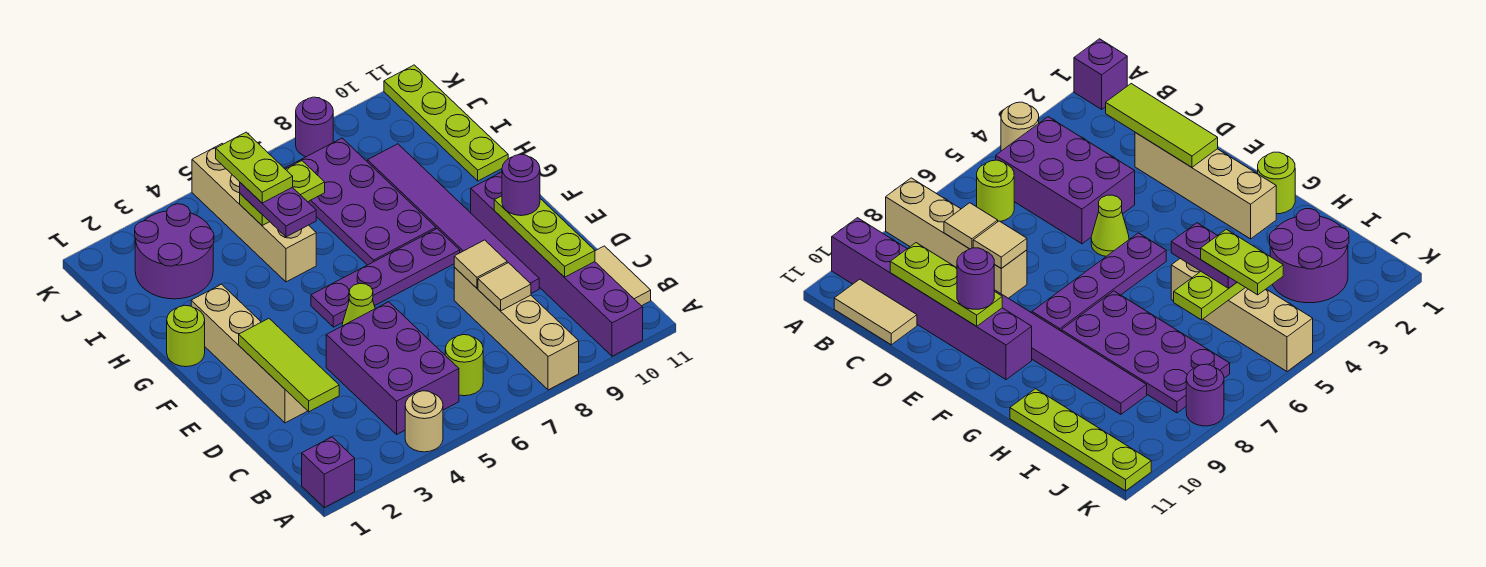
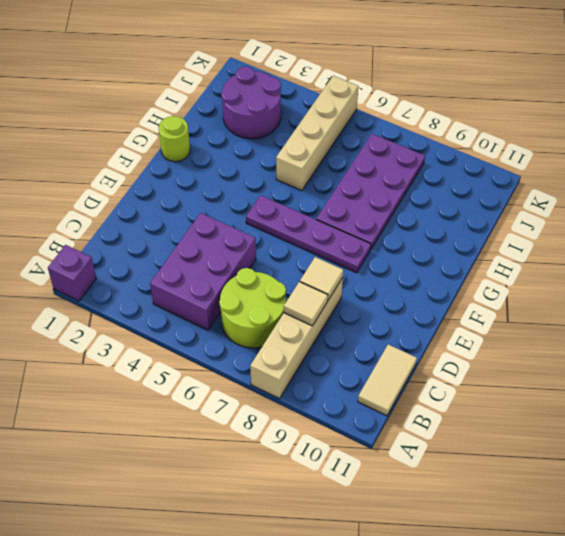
lime round brick B6:C7 level 1 -> lime round brick B6 level 1
none -> tan round brick A4 level 1
none -> purple brick A10:F10 level 1
none -> tan brick D2:G2 level 1

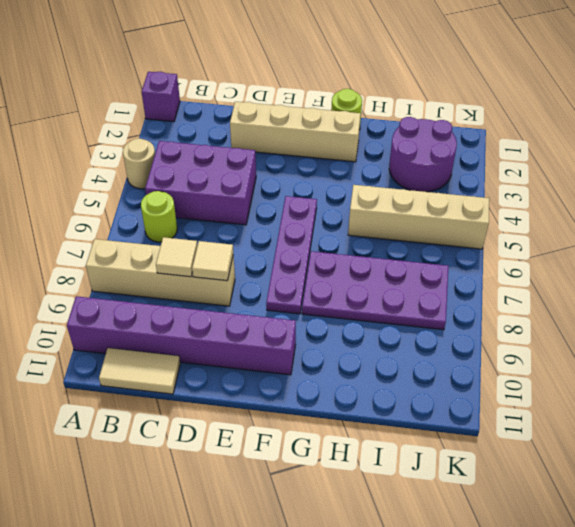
none -> purple tile D9:I9 level 1
none -> lime cone E5 level 1
none -> lime plate H11:K11 level 1

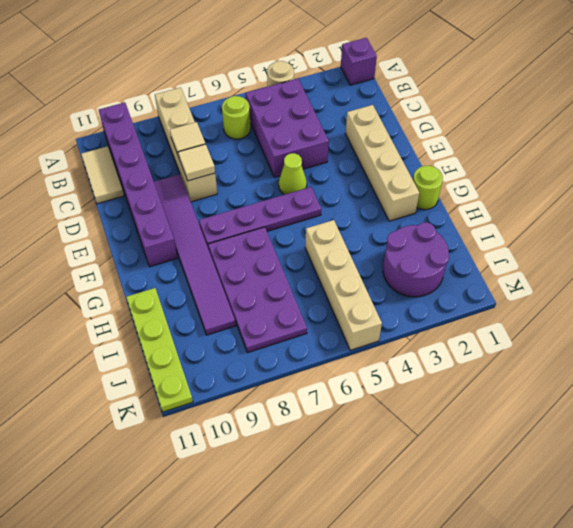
none -> purple round brick K8 level 1
none -> lime tile C2:E2 level 2
none -> lime plate C10:E10 level 2

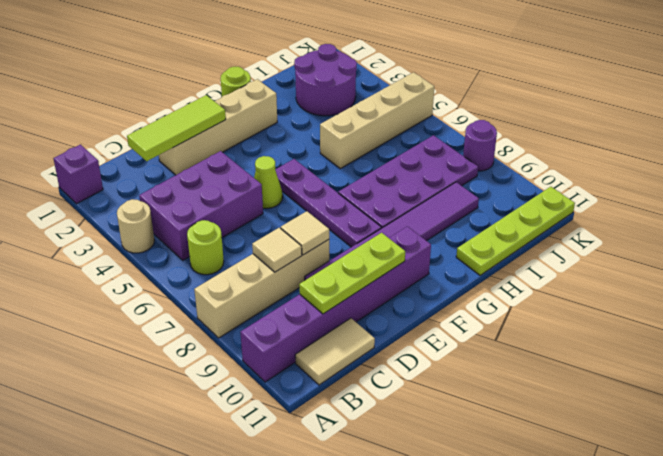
none -> lime plate I5:I6 level 2
none -> purple round brick E10 level 3
none -> purple plate H5:I5 level 3

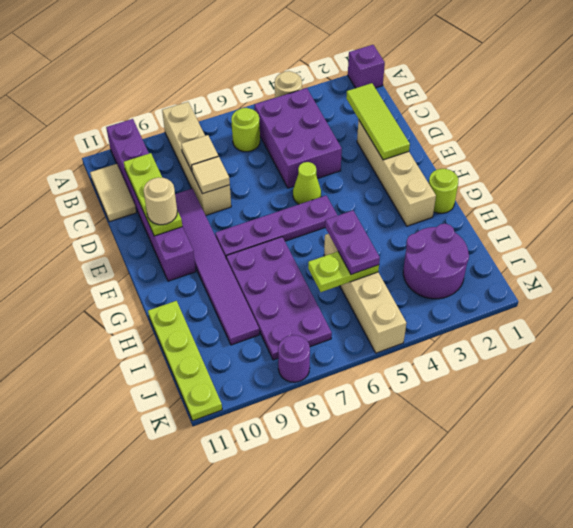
tan round brick E10 level 3 -> purple round brick E10 level 3
none -> lime plate I5:J5 level 4

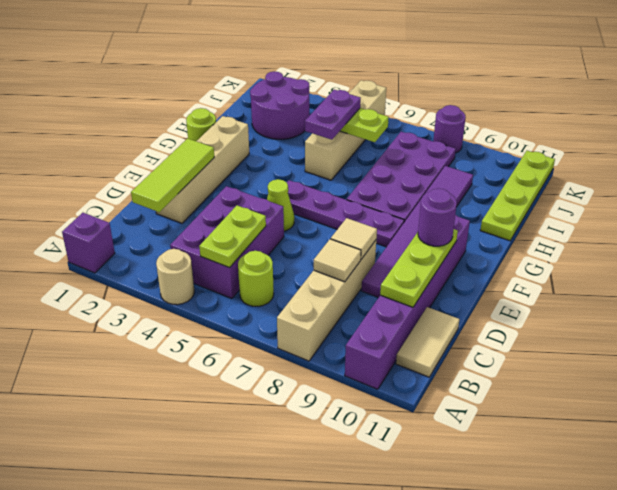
lime plate B5:C5 level 2 -> lime plate I5:J5 level 4

